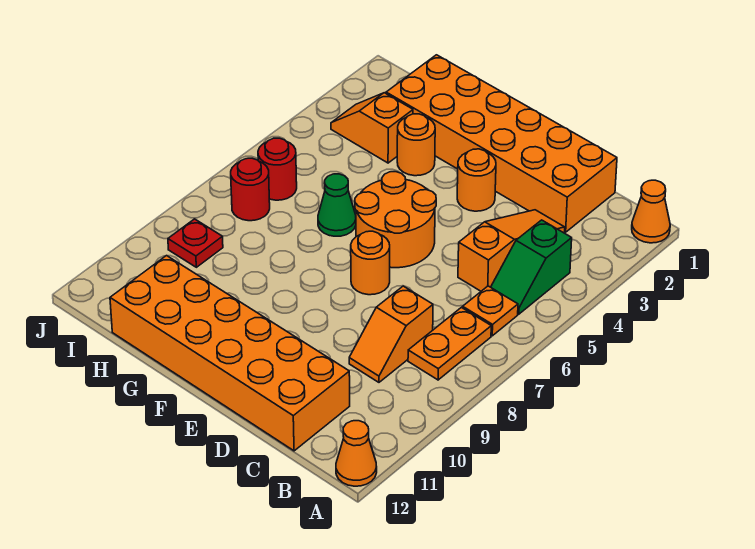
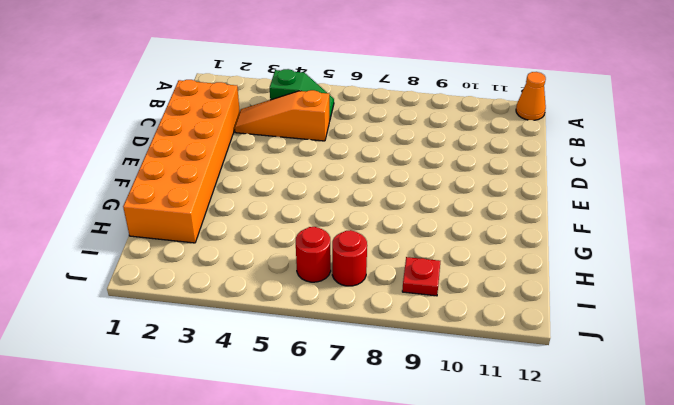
none -> orange cone A1 level 1
none -> orange plate B6 level 1
none -> orange plate B7:B8 level 1

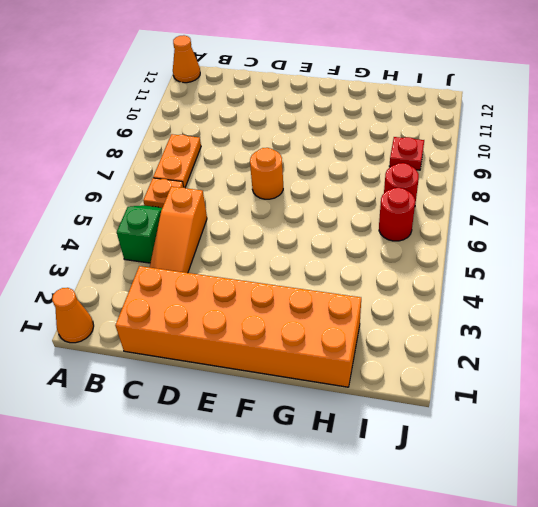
none -> orange slope C8:C9 level 1 top 8
none -> orange brick C11:H12 level 1
none -> orange round brick E3 level 1

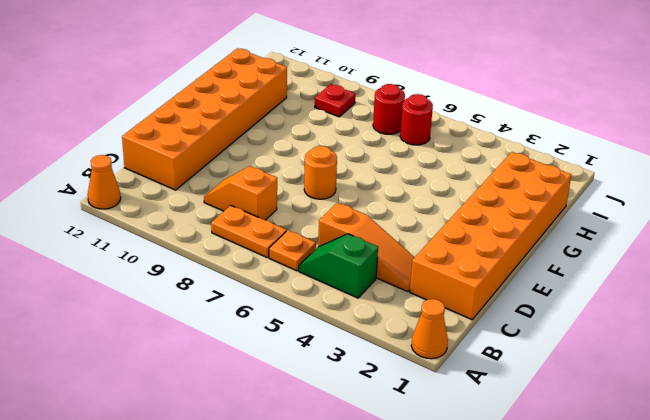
none -> orange round brick E3 level 1
none -> orange round brick E5:F6 level 1
none -> orange round brick G3 level 1

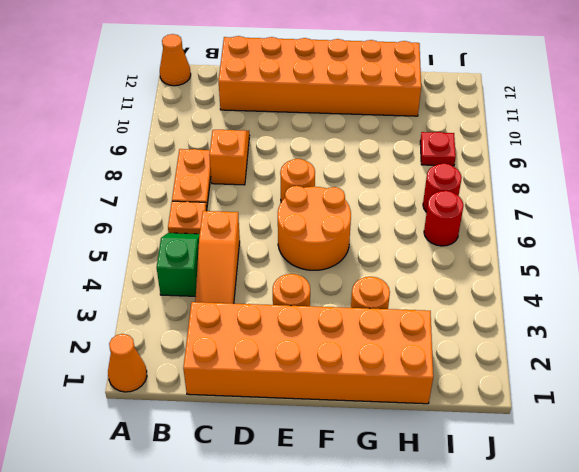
none -> green cone G6 level 1
none -> orange slope H3:I3 level 1 top H

